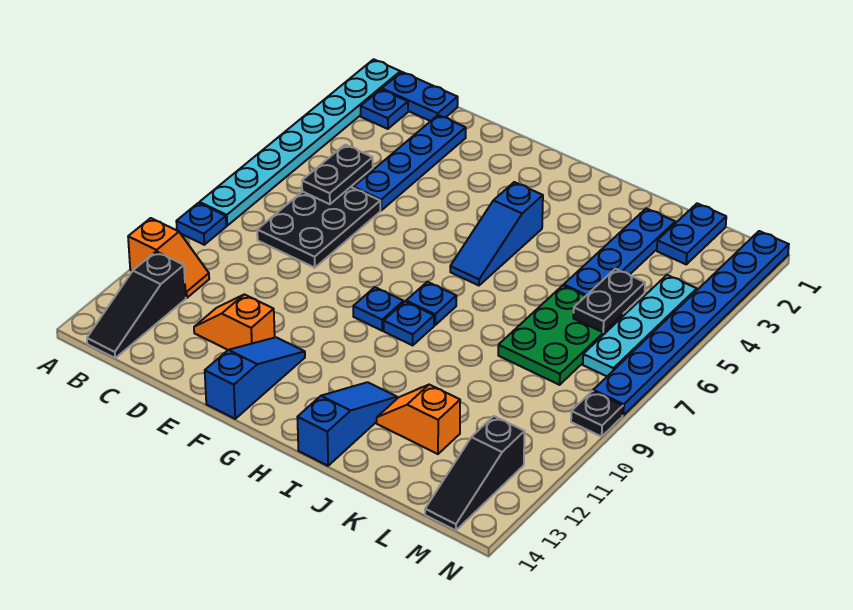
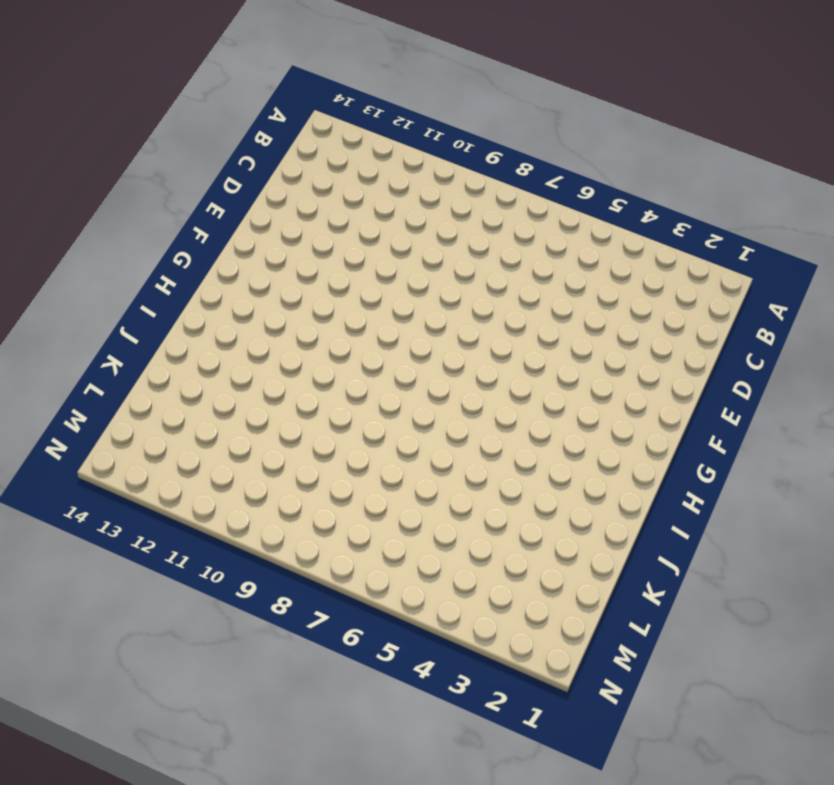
none -> cyan plate A1:A8 level 1
none -> blue plate A9 level 1
none -> orange slope A11:B11 level 1 top A

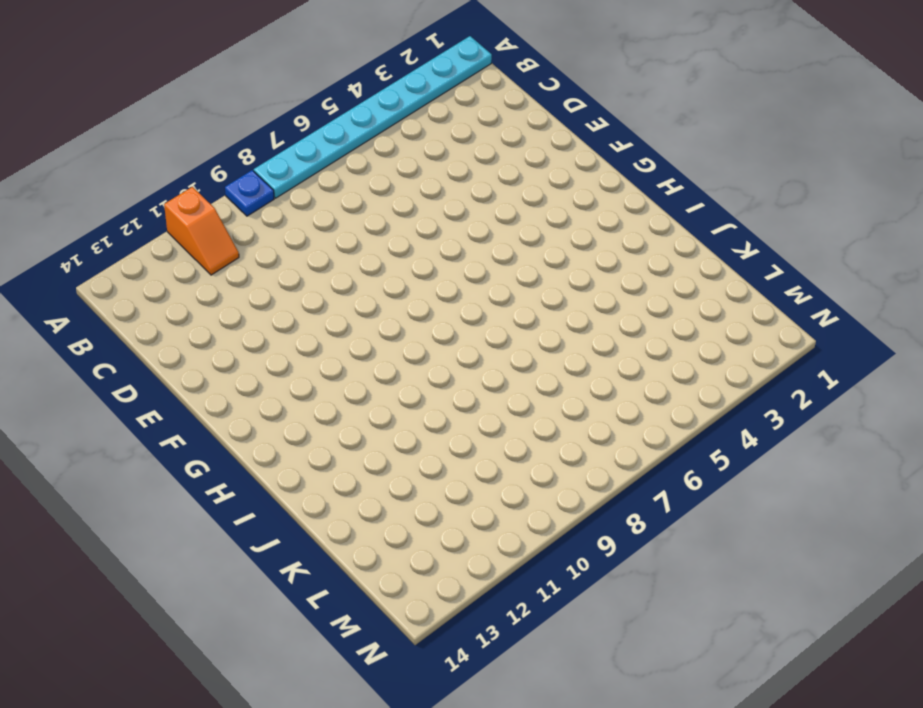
none -> blue plate B1:C1 level 1
none -> blue plate B2 level 1
none -> black slope B12:B14 level 1 top 12

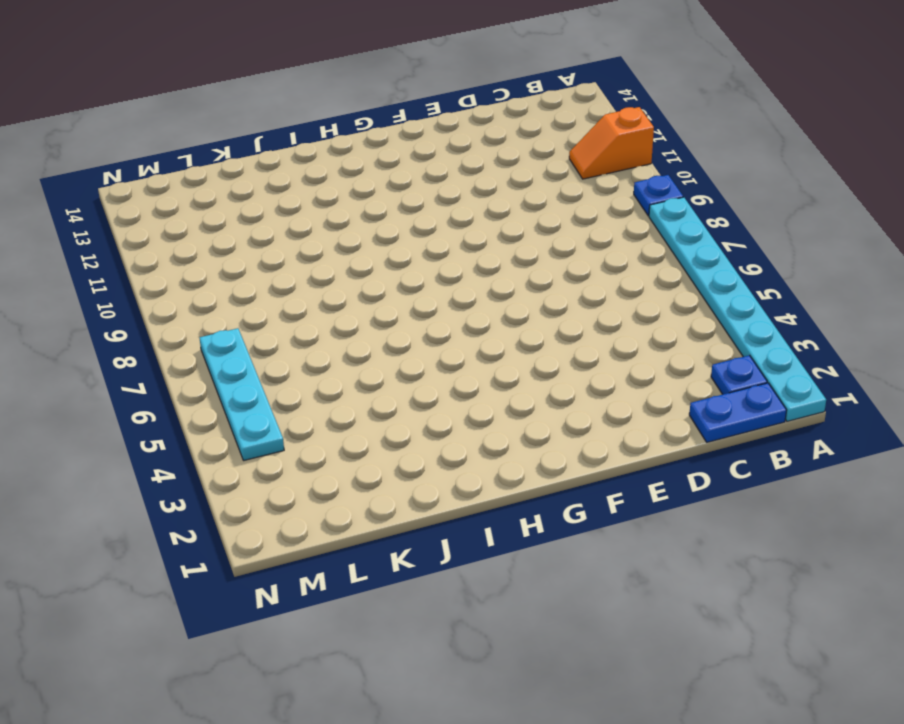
none -> black slope B12:B14 level 1 top 12
none -> black plate C6:D8 level 1
none -> blue plate D2:D5 level 1

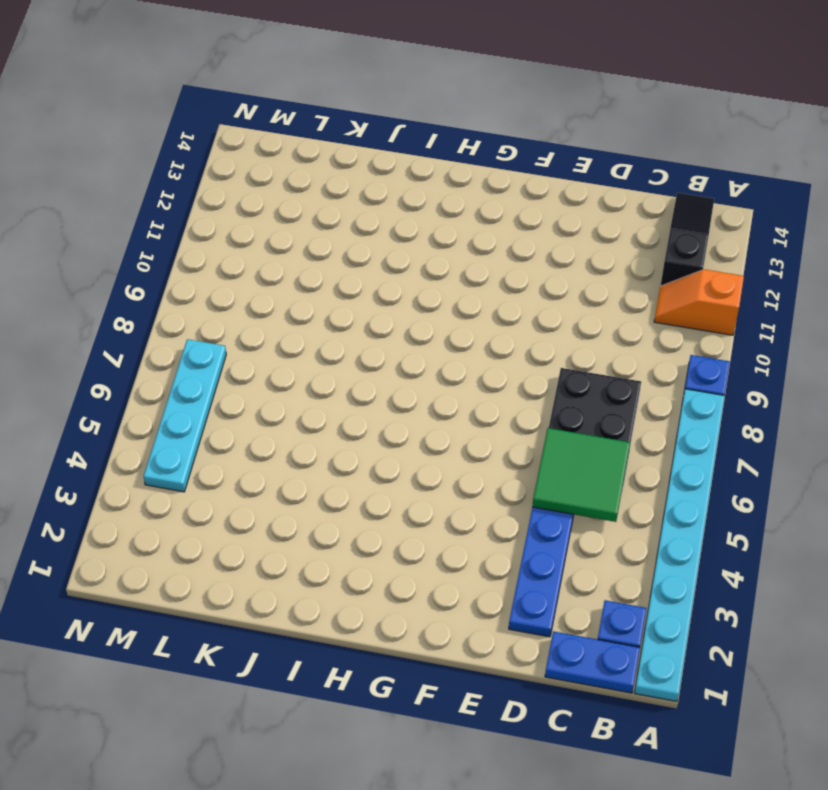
green tile C5:D6 level 2 -> black plate C5:C6 level 2
none -> orange slope D12:E12 level 1 top E
none -> blue slope F12:F14 level 1 top 14
none -> blue plate G9 level 1

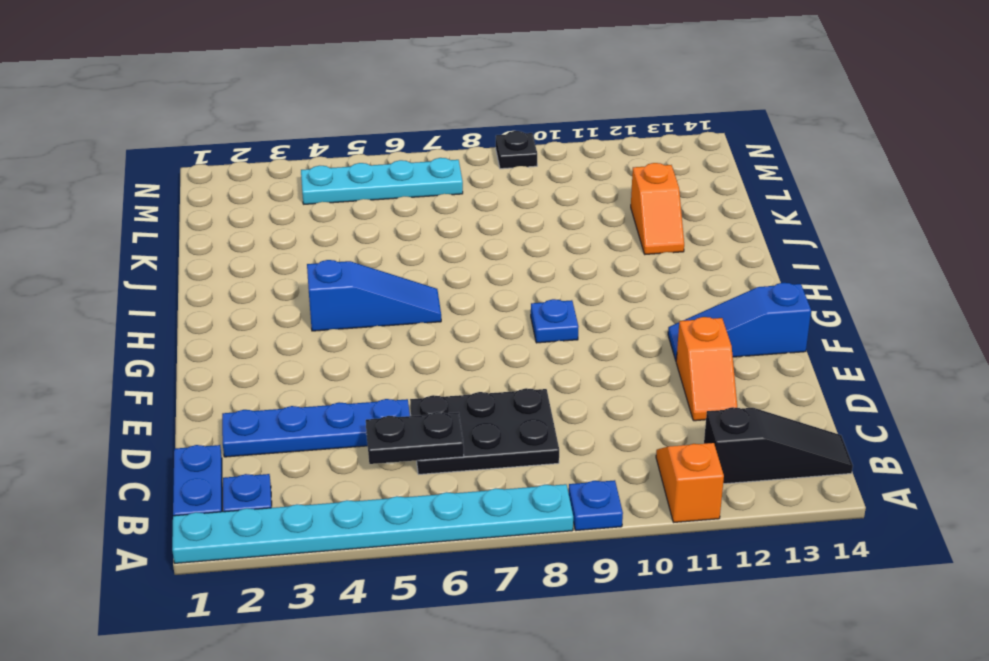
none -> blue plate H8 level 1
none -> blue plate H9 level 1
none -> blue slope I12:I14 level 1 top 14

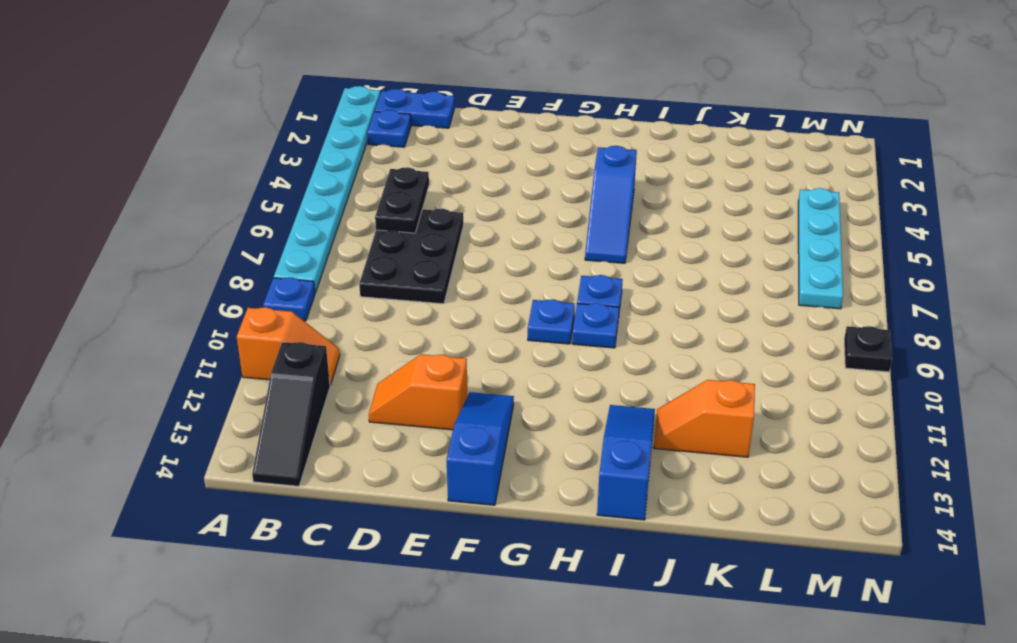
none -> blue plate D2:D5 level 1
none -> blue plate K2:K5 level 1
none -> green plate K6:L8 level 1

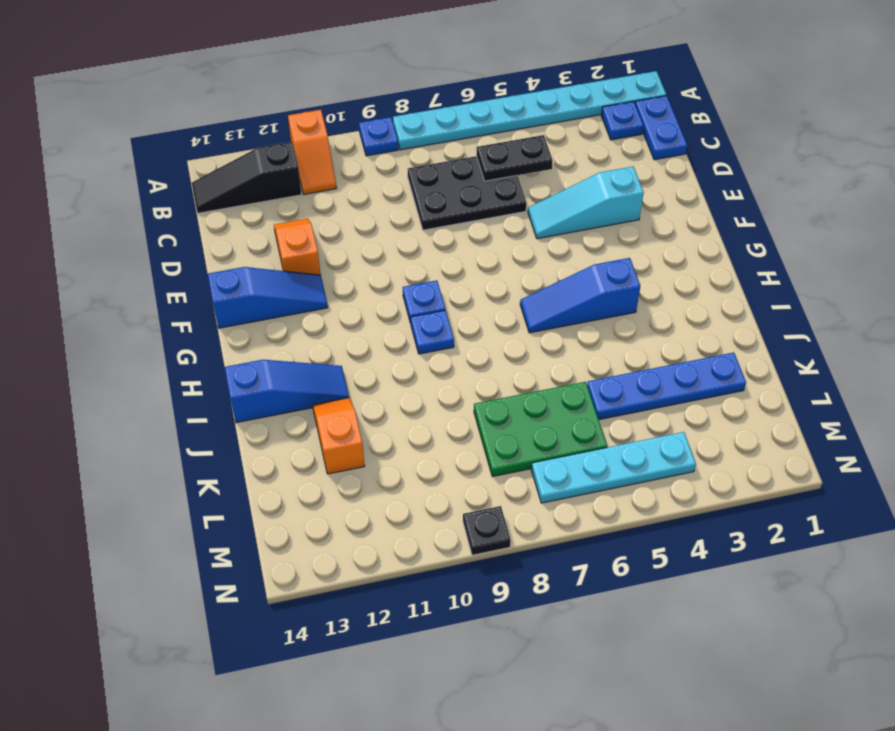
cyan slope E3:E5 level 1 top 3 -> none
none -> blue plate D2:D5 level 1
none -> blue plate H8 level 1
none -> blue plate L1:L2 level 1

